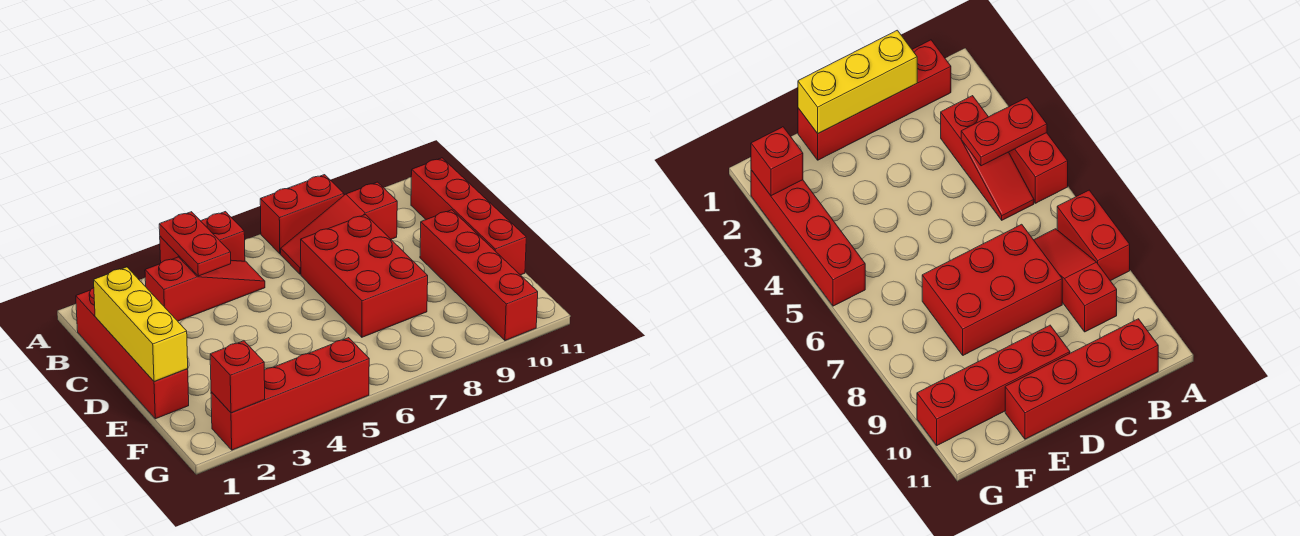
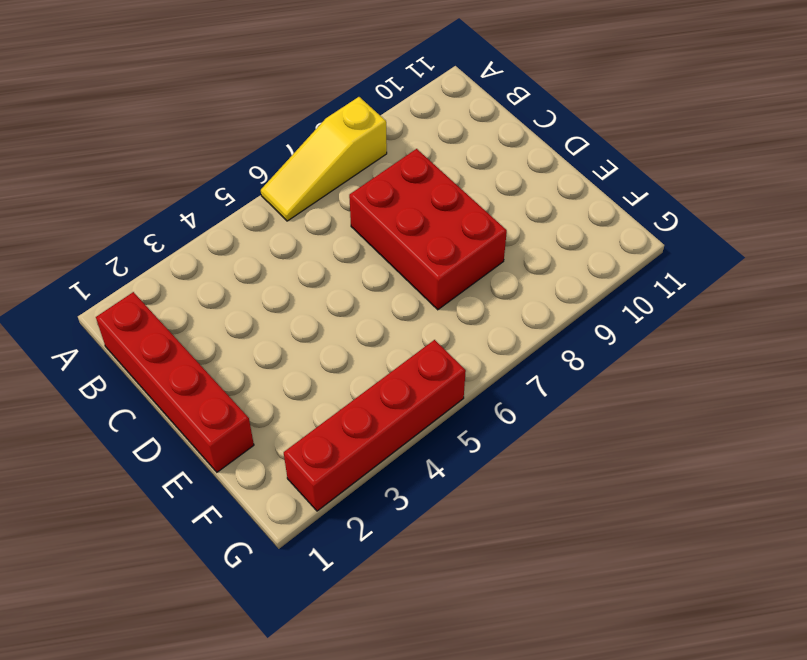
yellow slope A6:A8 level 1 top 8 -> red brick A7:A8 level 1
none -> red brick A4:A5 level 1
none -> red slope B3:B5 level 1 top 3
none -> red slope B7:B9 level 1 top 9

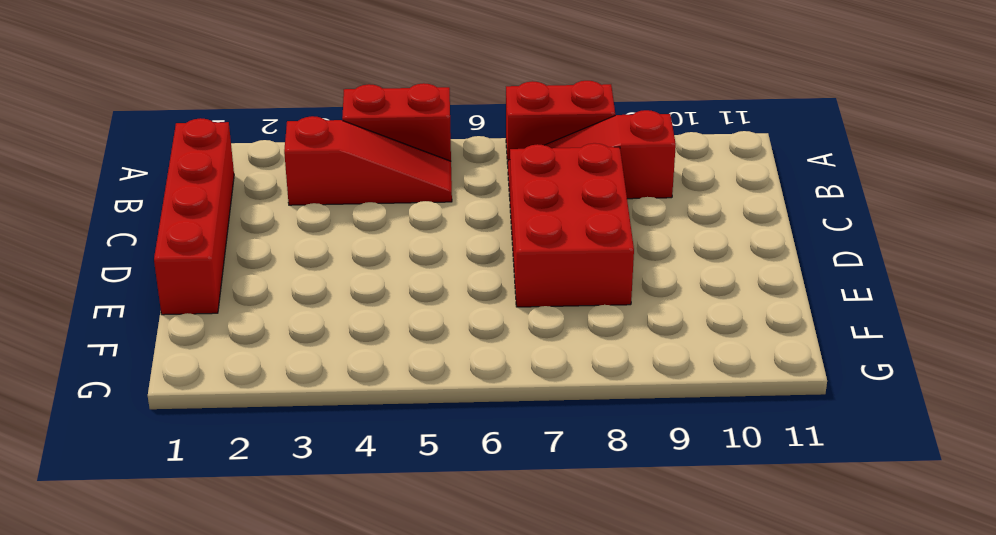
none -> red brick B11:E11 level 1
none -> red brick D10:G10 level 1
none -> red brick G2:G5 level 1

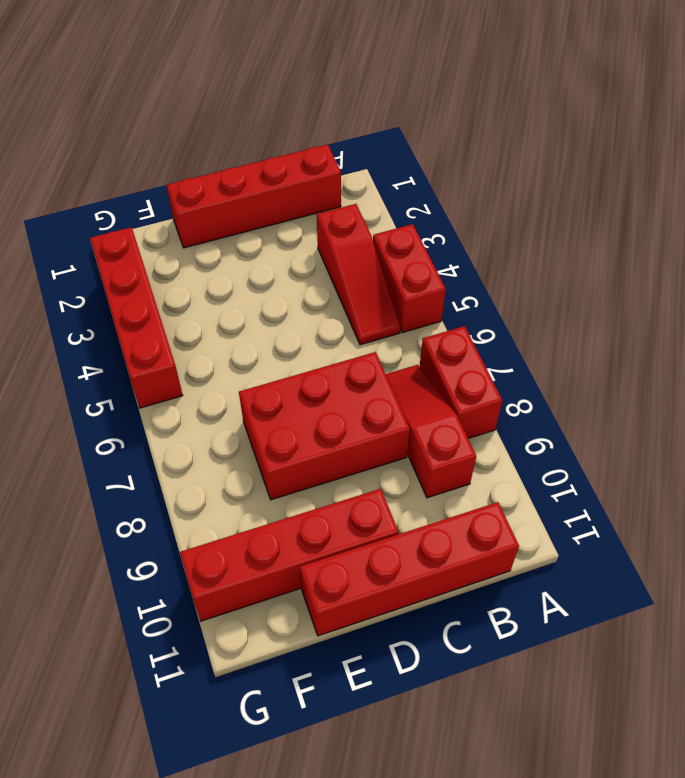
none -> red plate A4:B4 level 2
none -> yellow brick C1:E1 level 2
none -> red brick G2 level 2

